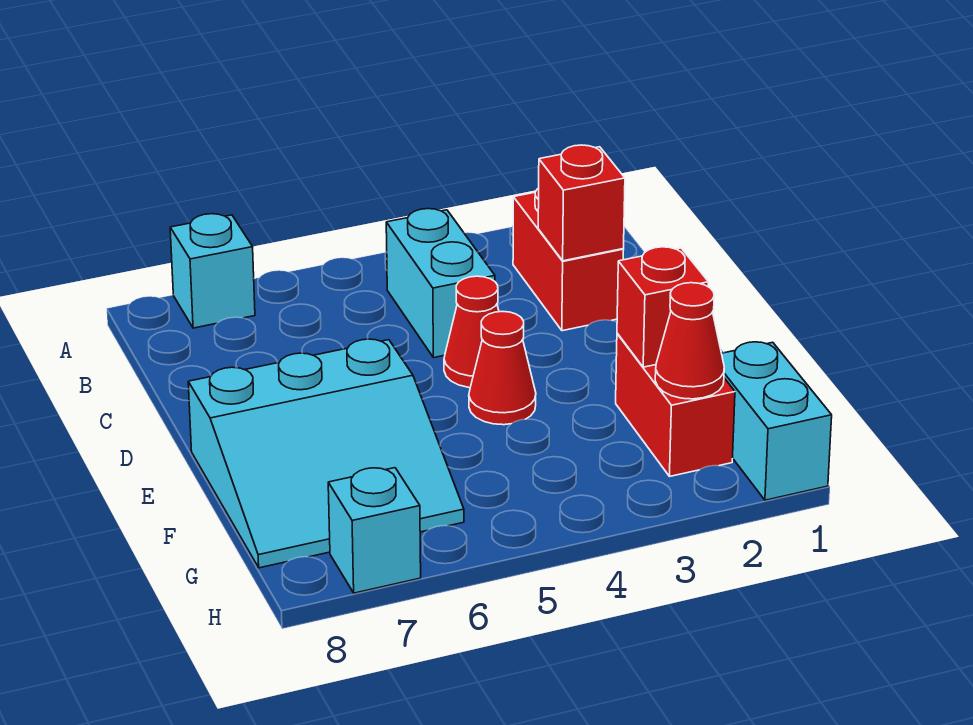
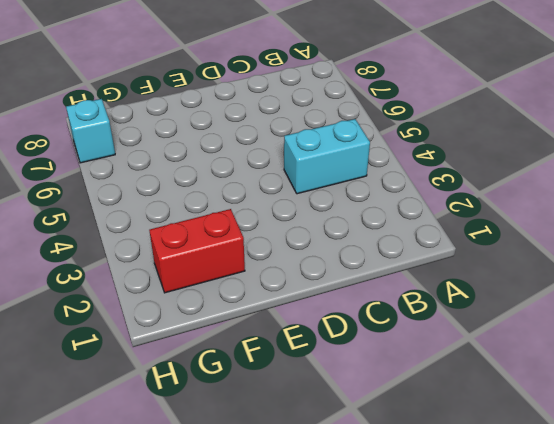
none -> cyan brick A7 level 1
none -> red brick B2:C2 level 1
none -> red cone D4 level 1

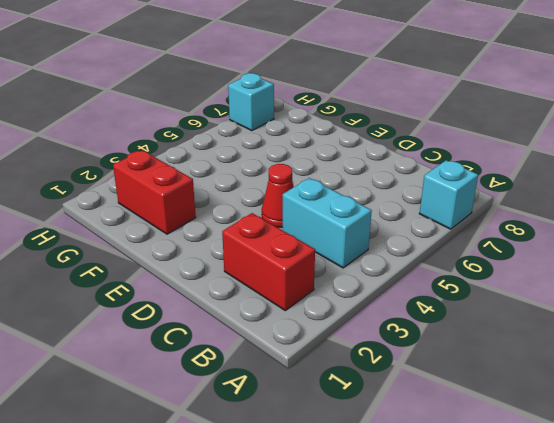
none -> red cone E4 level 1
none -> cyan slope E6:G8 level 1 top E
none -> cyan brick G1:H1 level 1

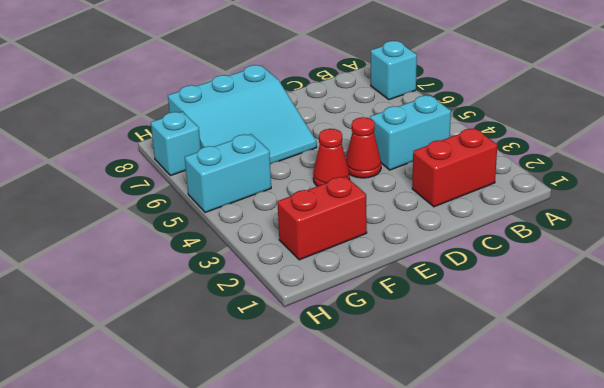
cyan slope E6:G8 level 1 top 8 -> cyan slope E6:G8 level 1 top E
cyan brick G5:H5 level 1 -> cyan brick G1:H1 level 1
none -> red brick C2 level 2
none -> red brick F2 level 2
none -> red cone G2 level 2

